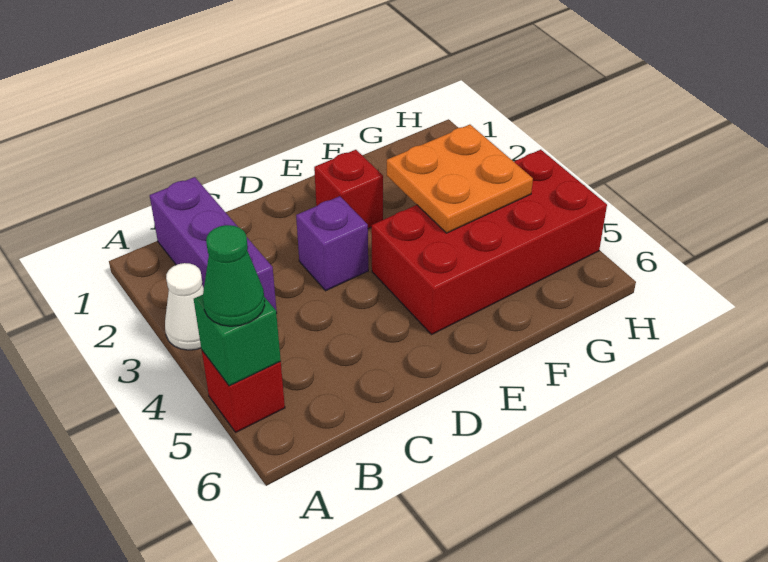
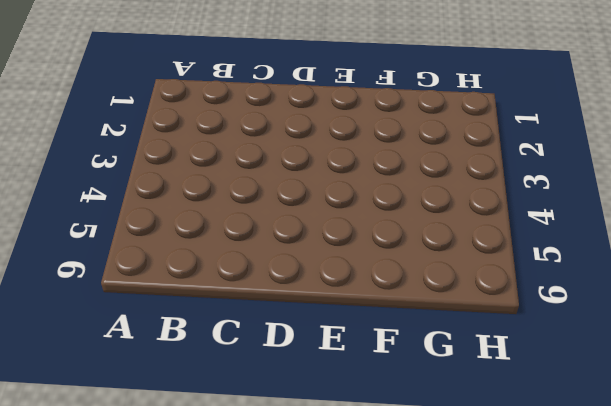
none -> white cone A3 level 1
none -> red brick A5 level 1

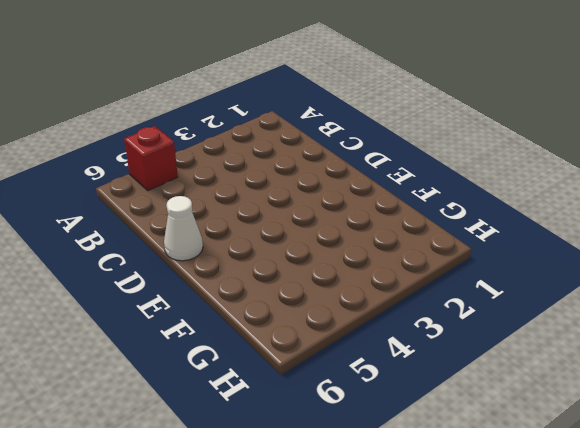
white cone D6 level 1 -> white cone A3 level 1
none -> purple brick B1:B3 level 1
none -> purple brick D3 level 1

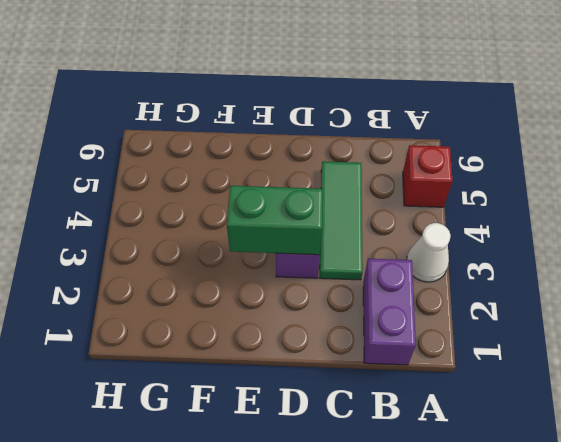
purple brick B1:B2 level 1 -> purple brick B1:B3 level 1
green tile C3:C5 level 1 -> none
green brick D3:E3 level 2 -> none
none -> red brick E2 level 1
none -> red brick E4:H5 level 1

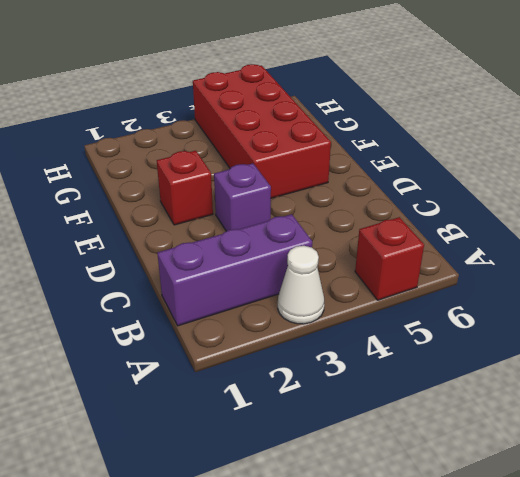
none -> green brick A5 level 2
none -> orange plate F3:G4 level 2

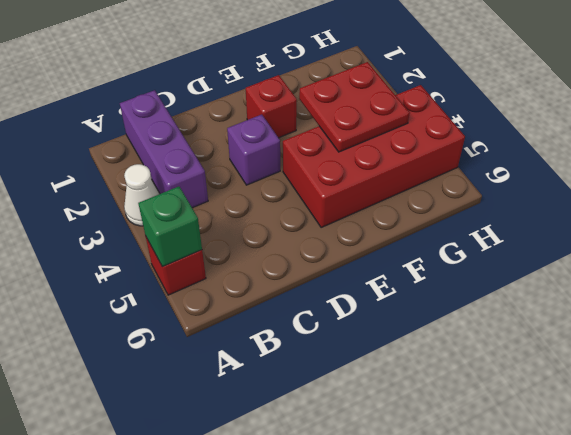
red plate F3:G4 level 2 -> orange plate F3:G4 level 2
none -> green cone A5 level 3

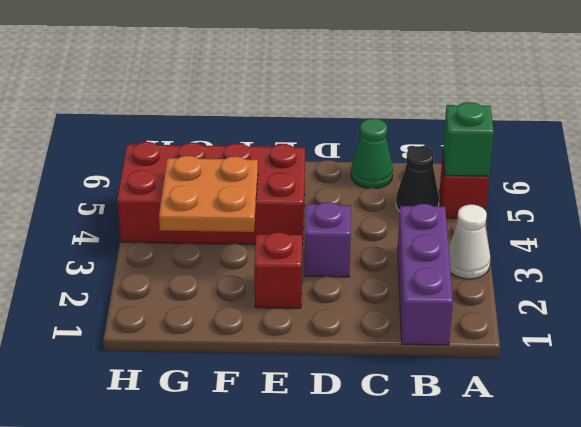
black cone B5 level 1 -> none
green cone C6 level 1 -> green cone A5 level 3

